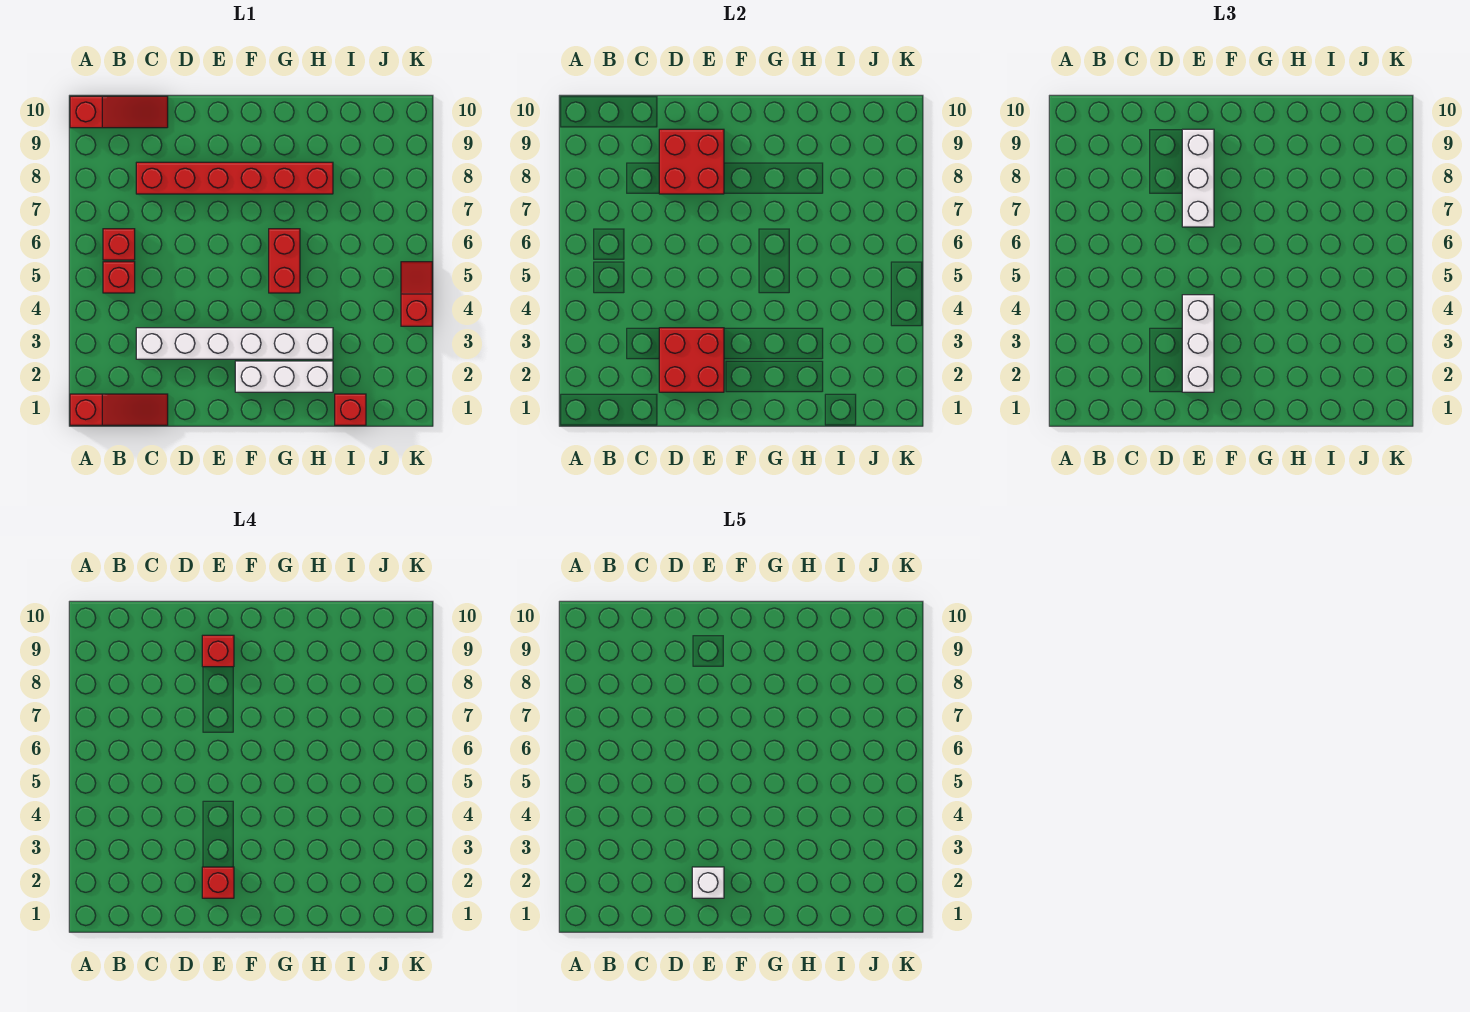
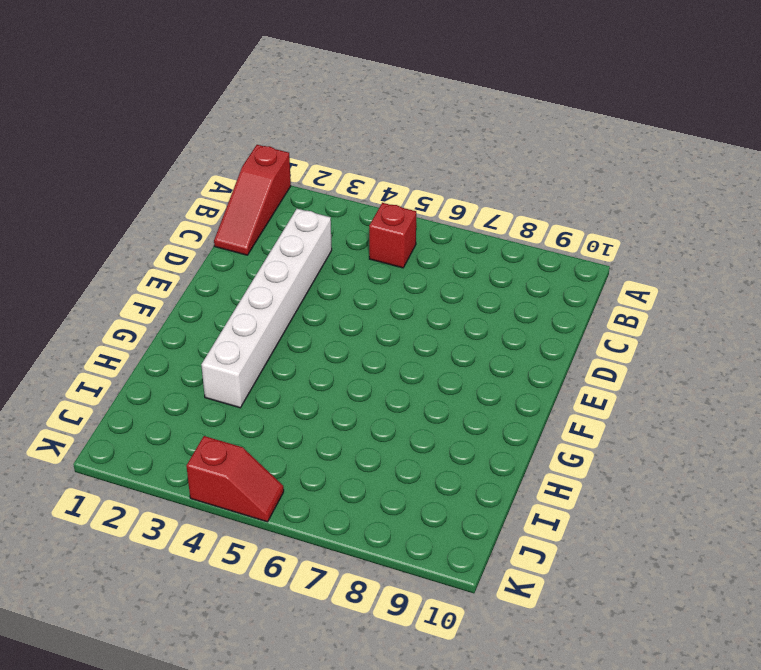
none -> red slope A10:C10 level 1 top A
none -> red brick B6 level 1
none -> red brick C8:H8 level 1

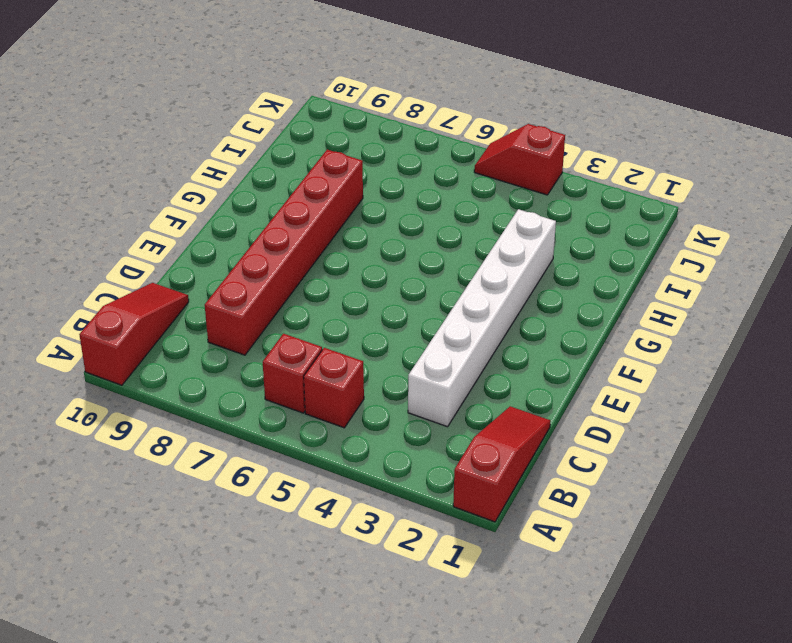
none -> white brick F2:H2 level 1
none -> red brick G5:G6 level 1
none -> red brick I1 level 1

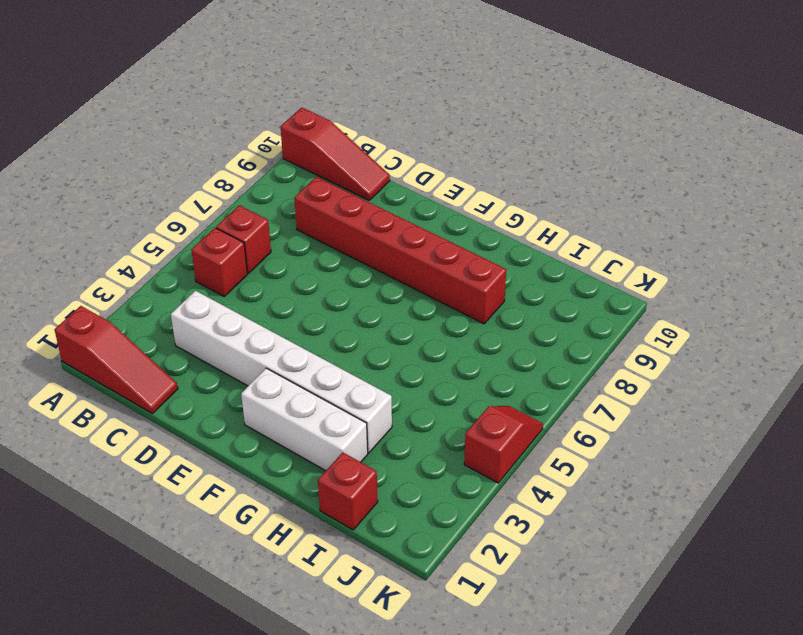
none -> red brick G5:G6 level 1
none -> red brick D2:E3 level 2
none -> red brick D8:E9 level 2

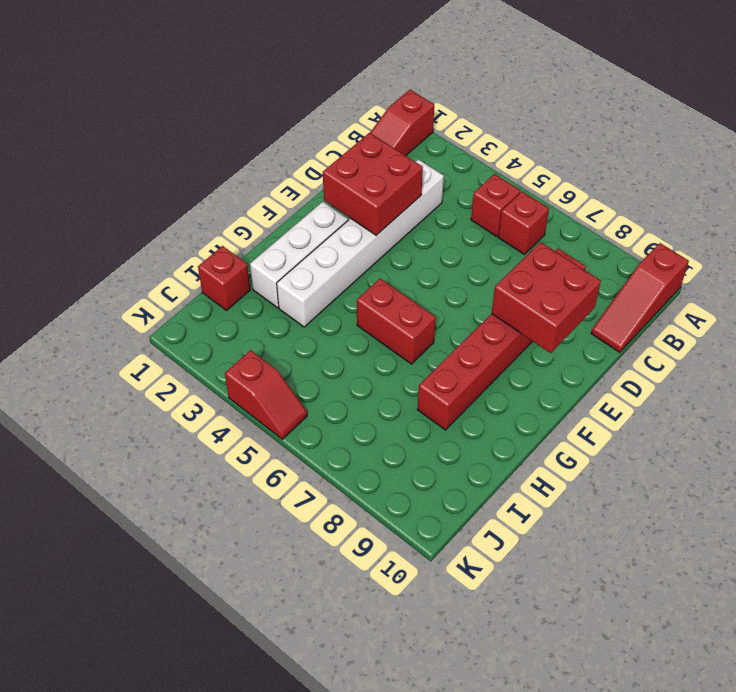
none -> white brick E2:E4 level 3
none -> white brick E7:E9 level 3
none -> red brick E2 level 4

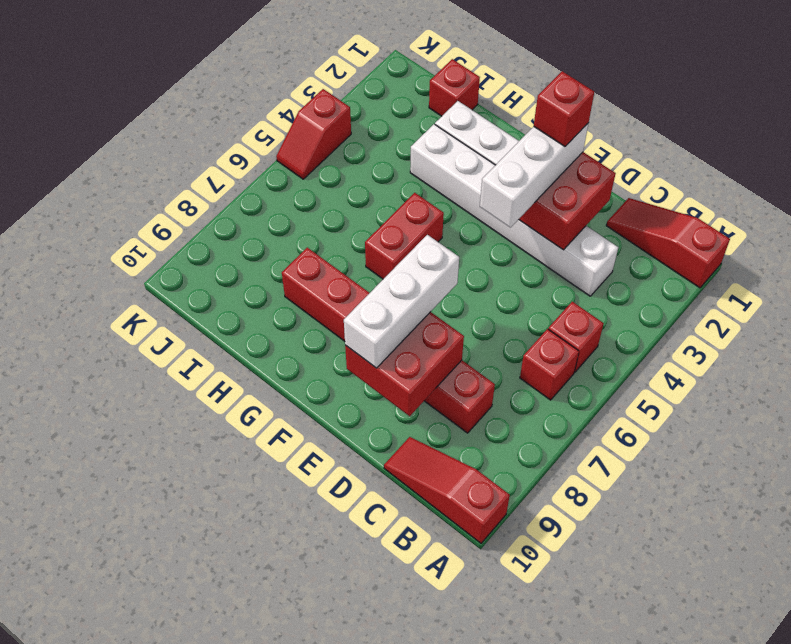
none -> red brick E9 level 4
none -> white brick E2 level 5

